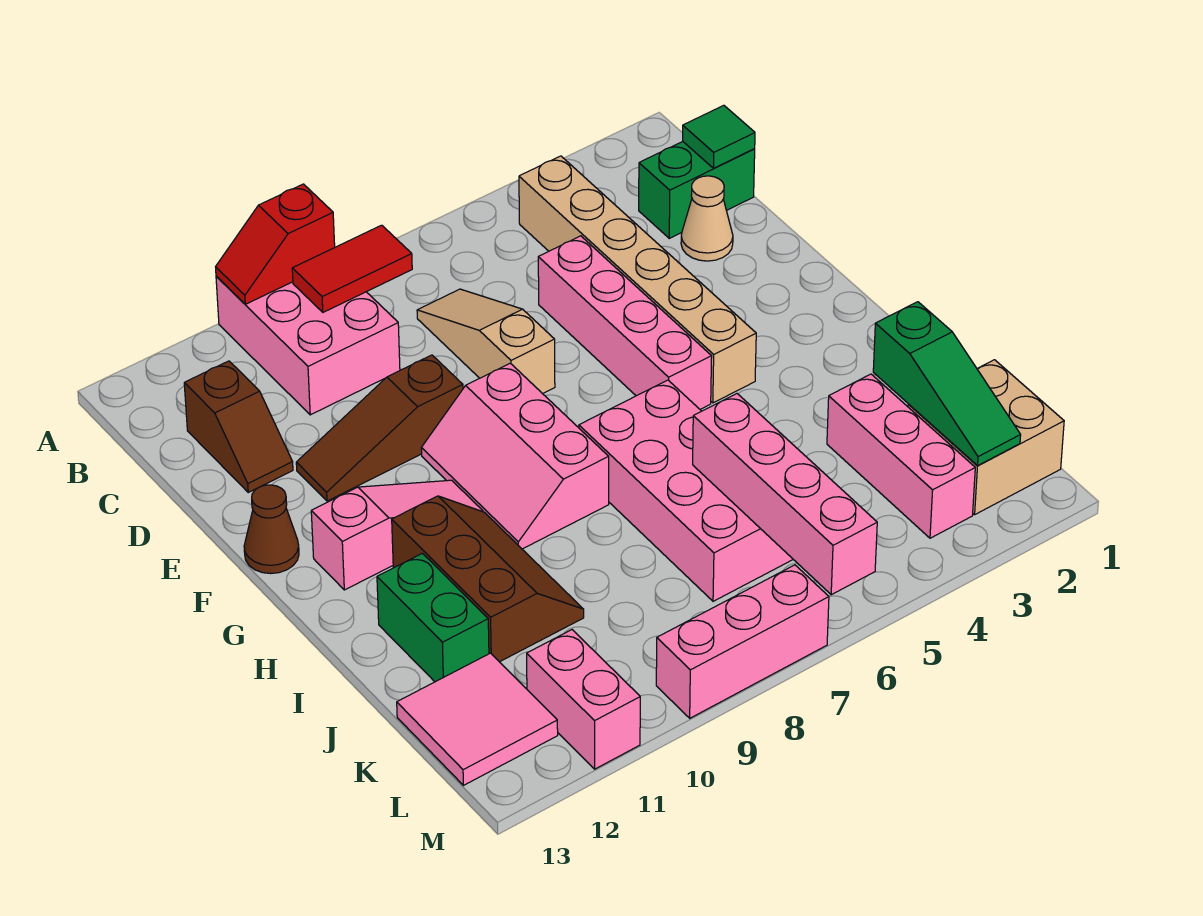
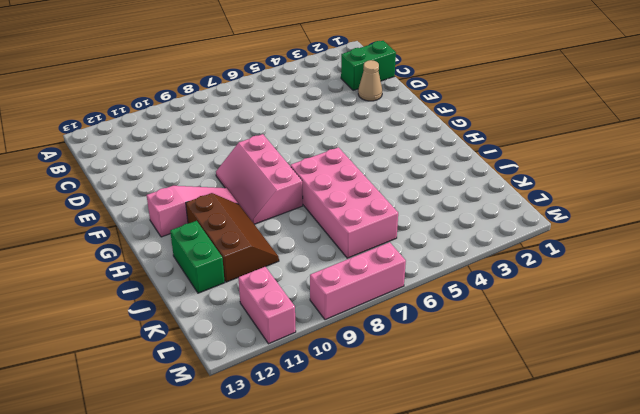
none -> pink brick A9:C10 level 1
none -> tan brick B4:G4 level 1
none -> tan slope C7:E7 level 1 top E

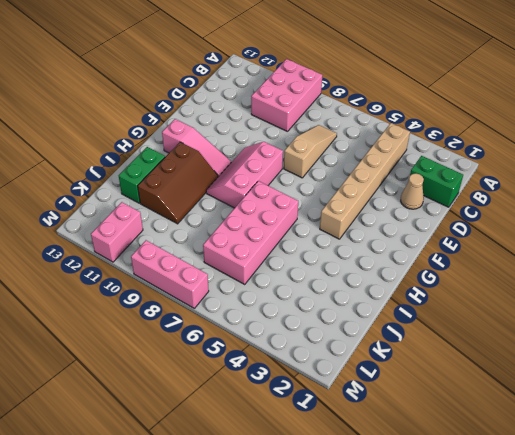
none -> brown slope C12:D12 level 1 top C
none -> pink brick D5:G5 level 1
none -> brown slope E9:E11 level 1 top 9

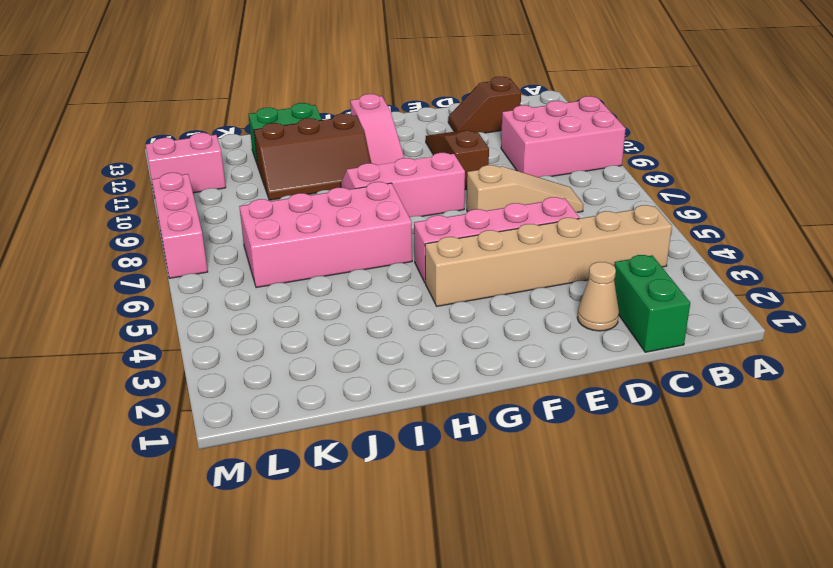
none -> brown cone F13 level 1
none -> pink brick J3:L3 level 1
none -> tan brick K1:L2 level 1

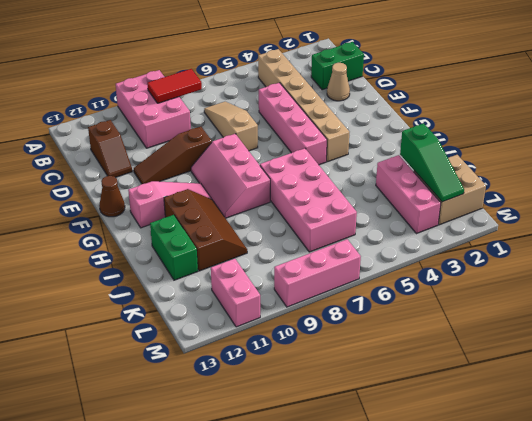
none -> pink tile K12:L13 level 1
none -> red slope A9:A10 level 2 top 9
none -> green tile C1 level 2

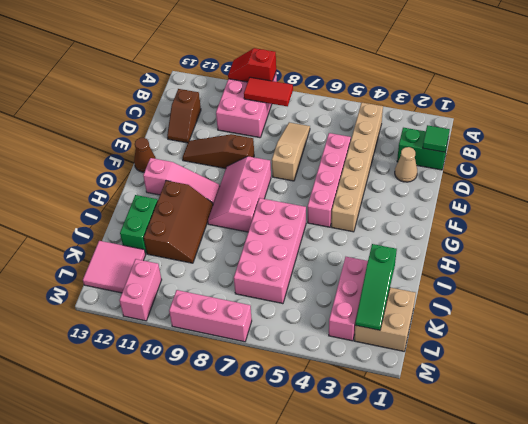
none -> pink brick J6:M6 level 2

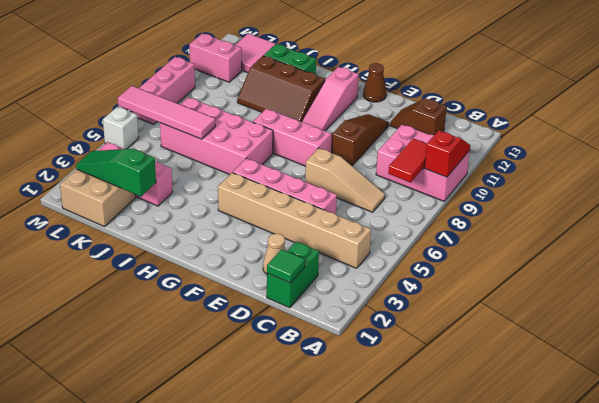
pink tile J6:M6 level 2 -> pink brick J6:M6 level 2
white brick M5 level 1 -> none

